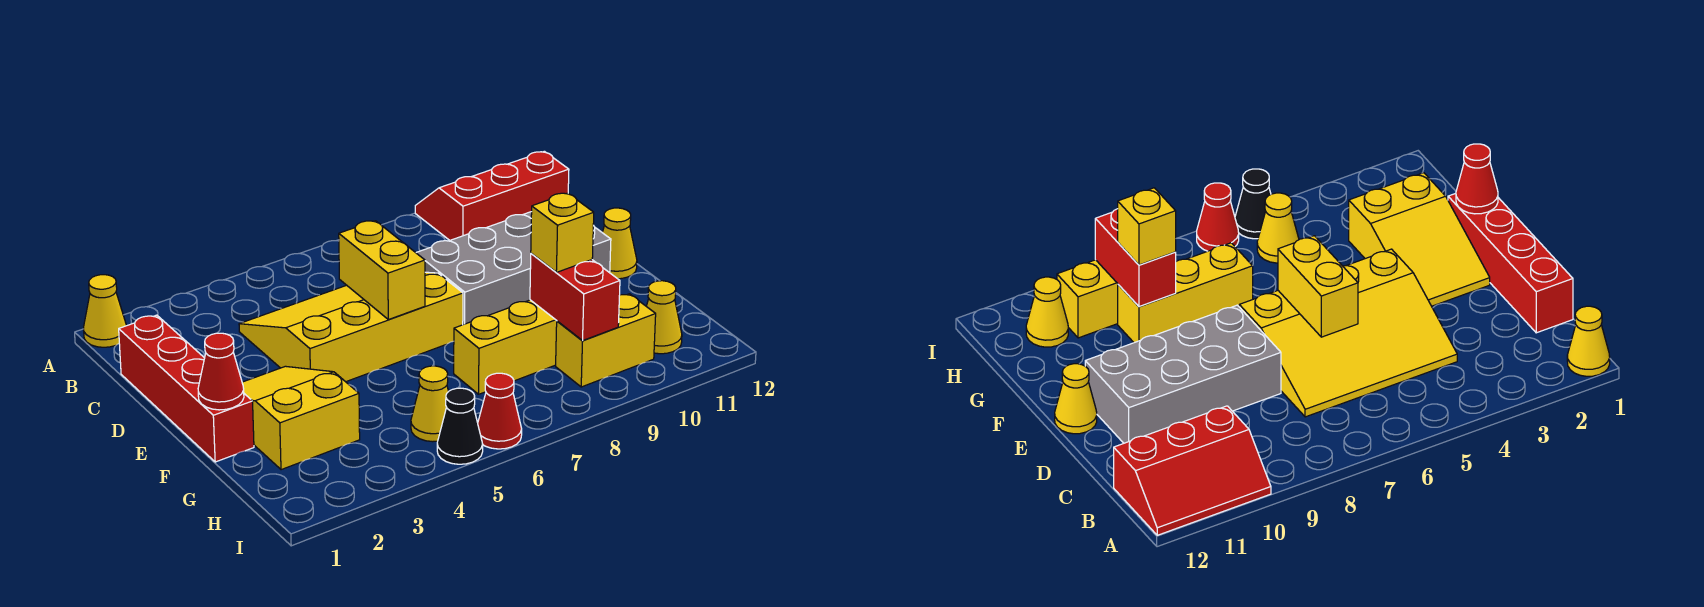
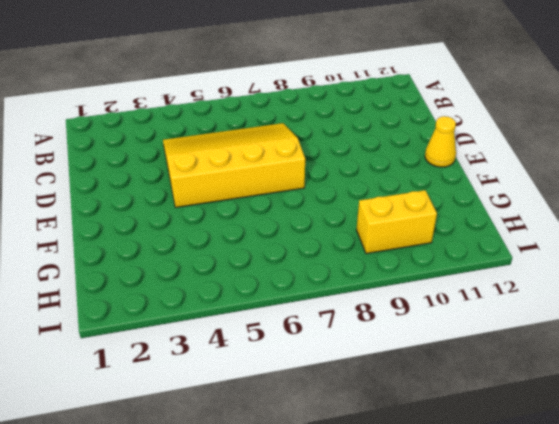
none -> yellow cone A1 level 1
none -> red slope A10:B12 level 1 top B
none -> red brick C1:F1 level 1

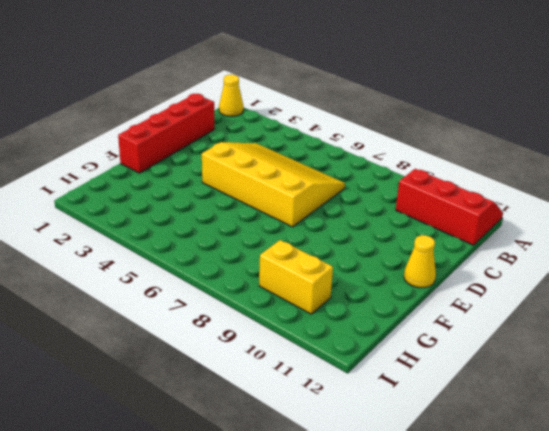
none -> grey brick D8:E11 level 1
none -> yellow slope E2:G3 level 1 top G
none -> yellow brick G7:G9 level 1

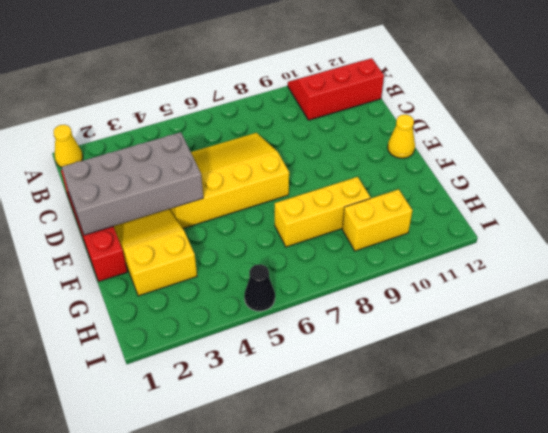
grey brick D1:E4 level 2 -> grey brick D8:E11 level 1
none -> yellow cone H5 level 1
none -> yellow cone H11 level 1
none -> red cone I6 level 1

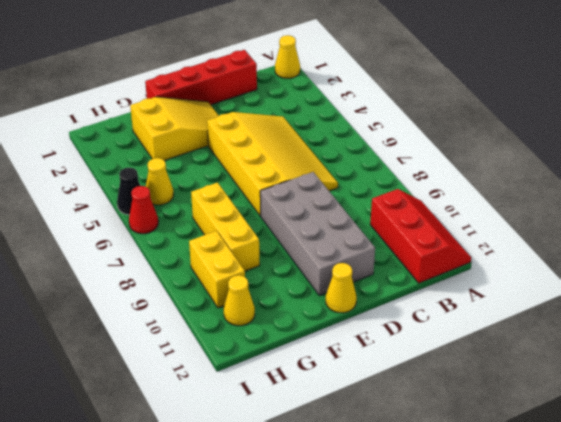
none -> yellow brick D6:E6 level 2
none -> red cone F1 level 2
none -> red brick G9:H9 level 2

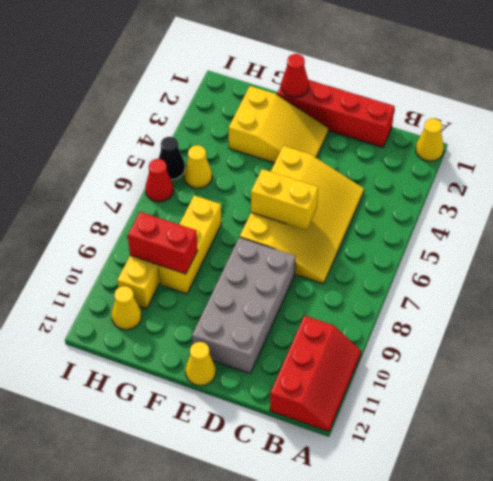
none -> yellow brick G9 level 3

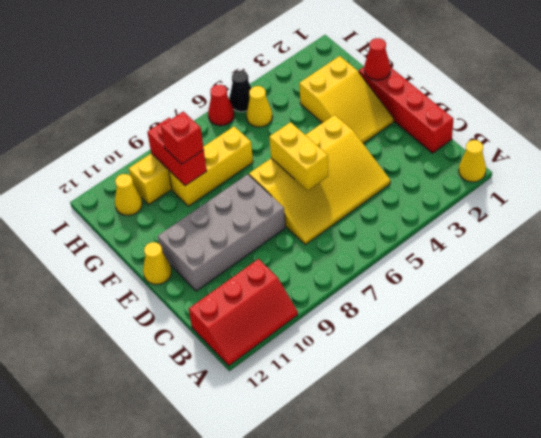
red brick G9 level 3 -> yellow brick G9 level 3

